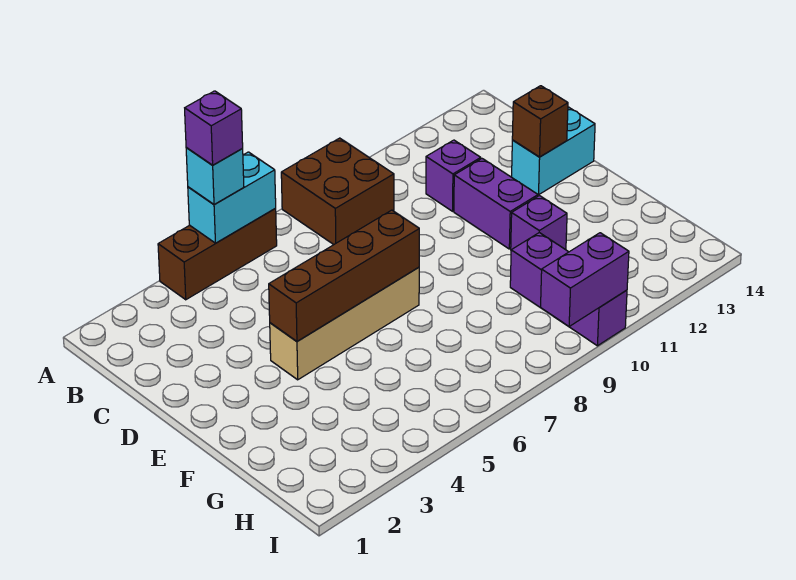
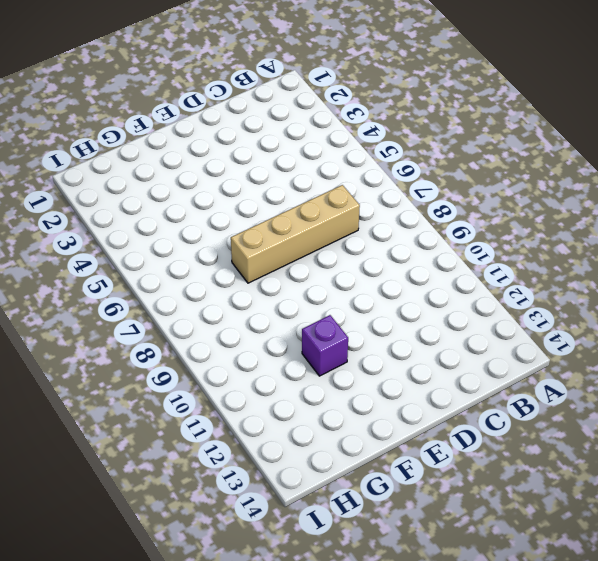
tan brick C7:F7 level 1 -> tan brick E4:E7 level 1
none -> brown brick A4:A6 level 1
none -> brown brick A8:B9 level 1
none -> purple brick C11 level 1

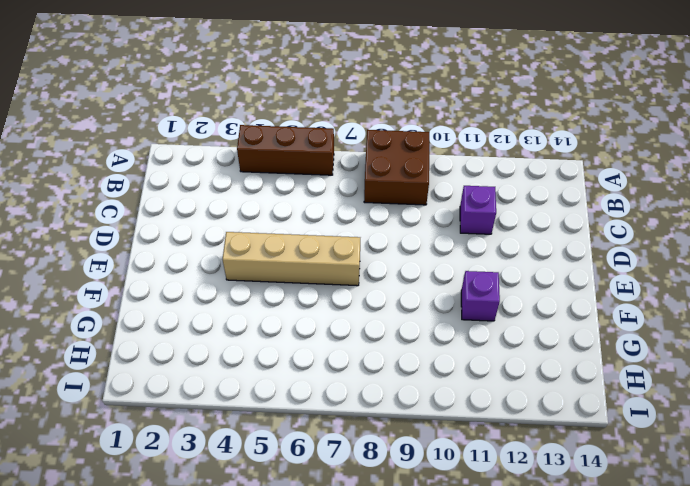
none -> purple brick D11:E11 level 1
none -> cyan brick D13:D14 level 1
none -> purple brick G10:I10 level 1

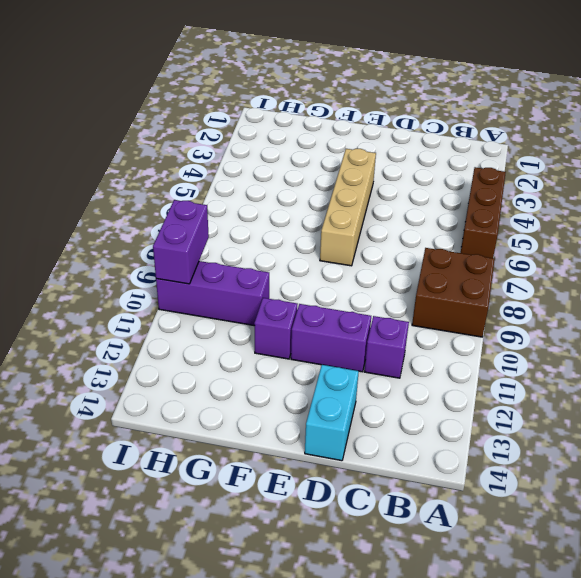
none -> cyan brick A5:A6 level 2
none -> brown brick D13 level 2
none -> brown brick E4:E7 level 2

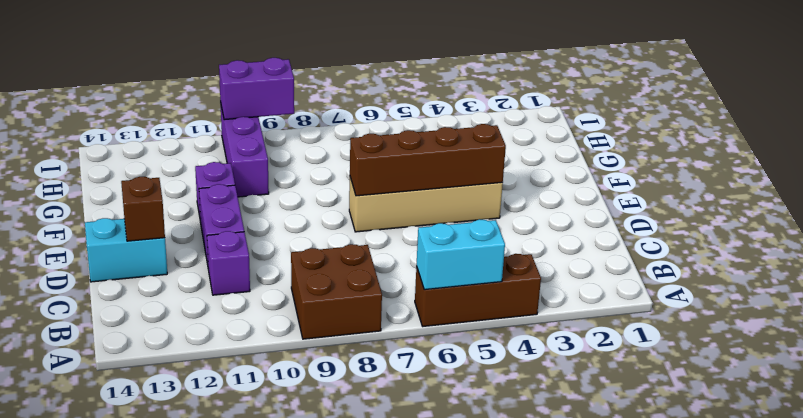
none -> cyan brick A5 level 3
none -> purple brick A5 level 4

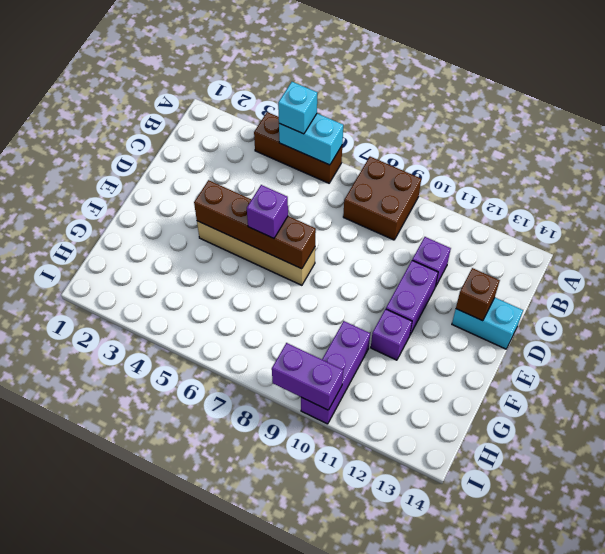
purple brick E6 level 3 -> purple brick A5 level 4

